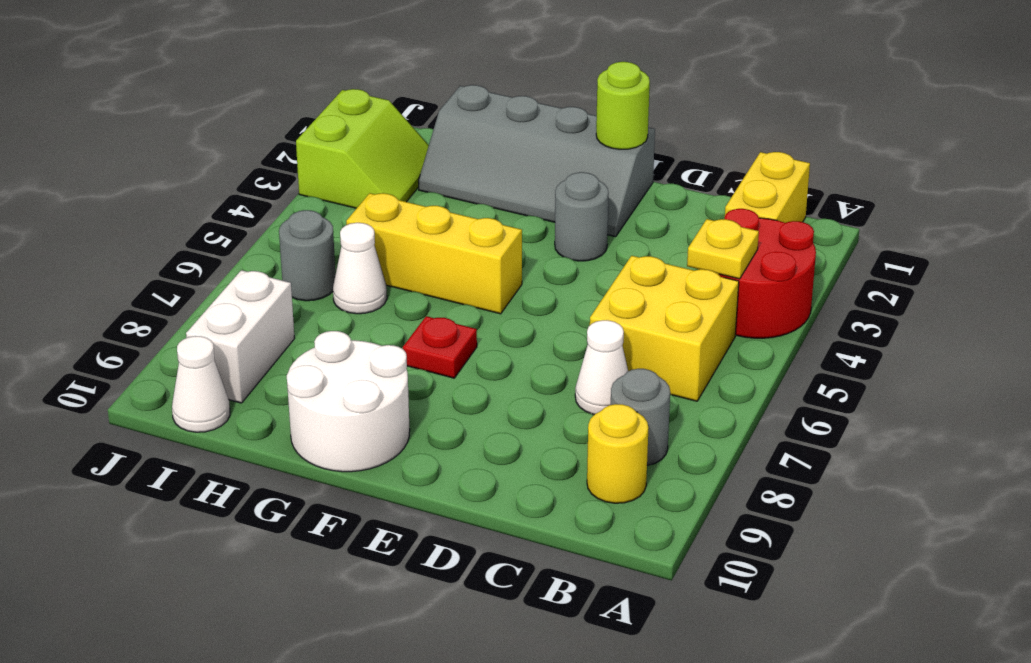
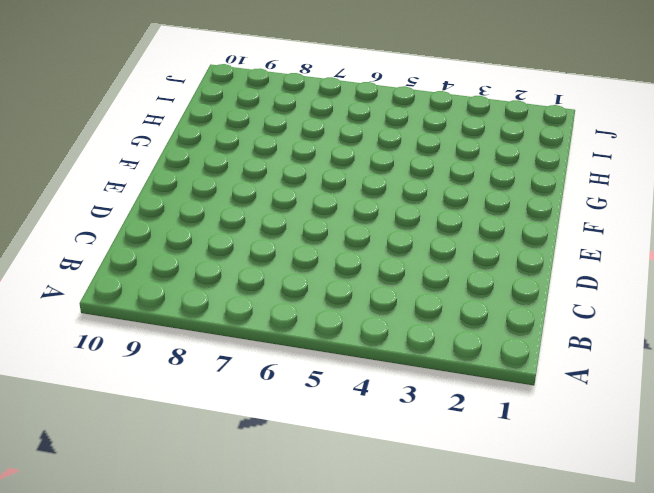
none -> red round brick A3:B4 level 1
none -> yellow brick B1:B2 level 1
none -> yellow brick B5:C6 level 1

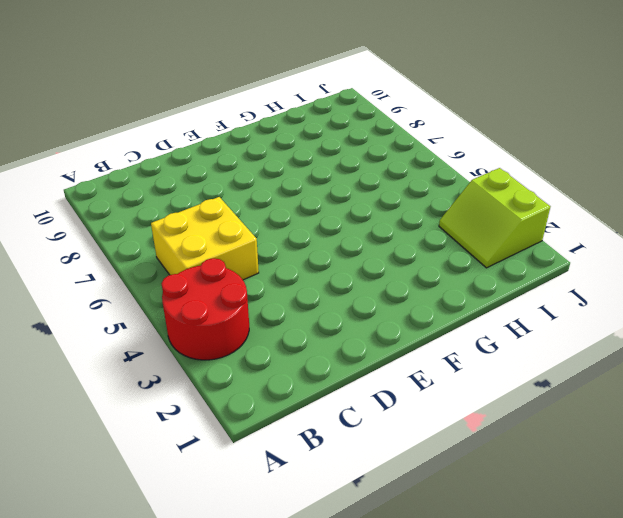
none -> yellow brick B1:B2 level 1
none -> grey round brick B8 level 1
none -> yellow round brick B9 level 1

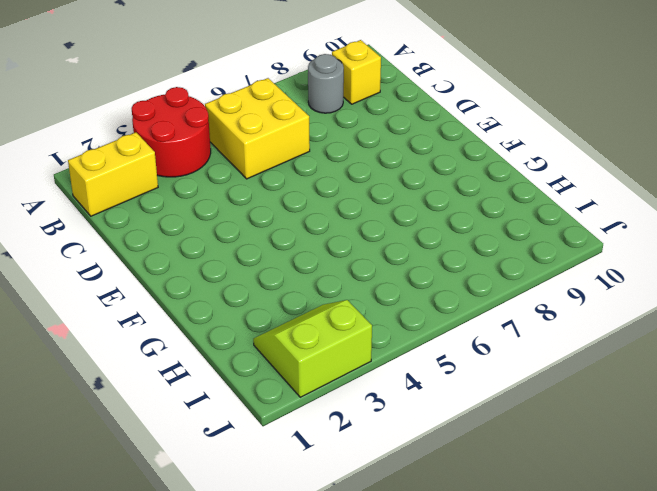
yellow brick B9 level 1 -> yellow round brick B9 level 1
none -> white cone C7 level 1
none -> grey slope E1:H2 level 1 top 1
none -> grey round brick E3 level 1

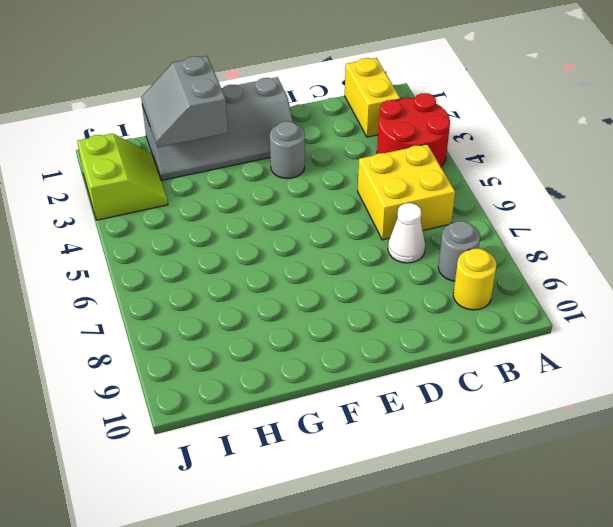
grey slope G1:H2 level 2 top G -> none
none -> yellow brick F5:H5 level 1
none -> red plate F7 level 1
none -> white round brick F9:G10 level 1

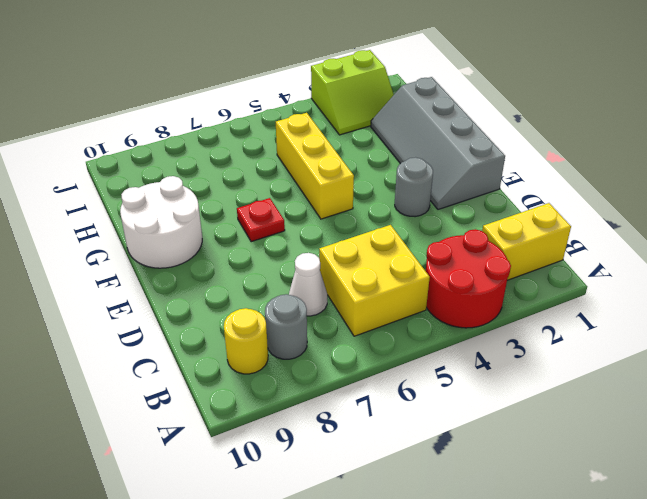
none -> white cone H6 level 1
none -> grey round brick I6 level 1
none -> white brick I8:I9 level 1

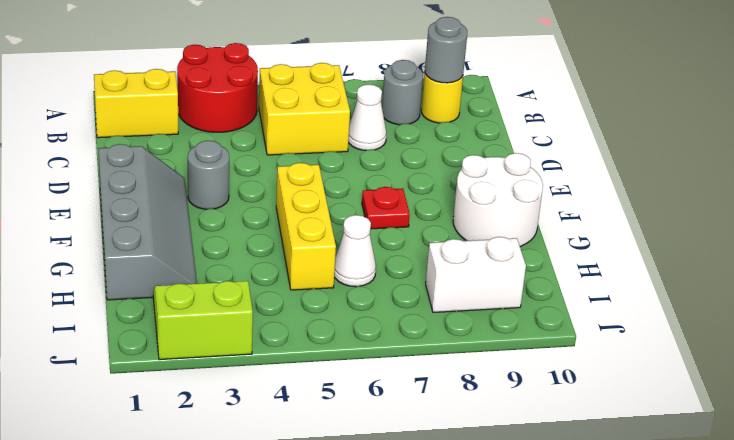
grey round brick B9 level 2 -> grey round brick I6 level 1
none -> white cone I10 level 1
none -> yellow plate B4 level 2
none -> lime round brick E1 level 2

